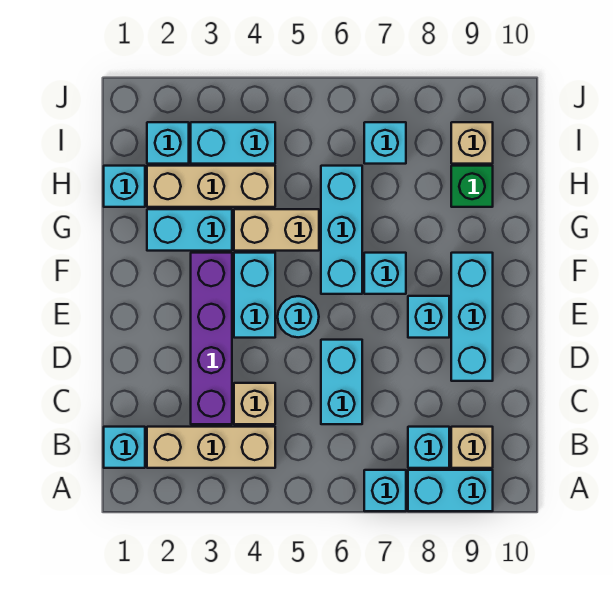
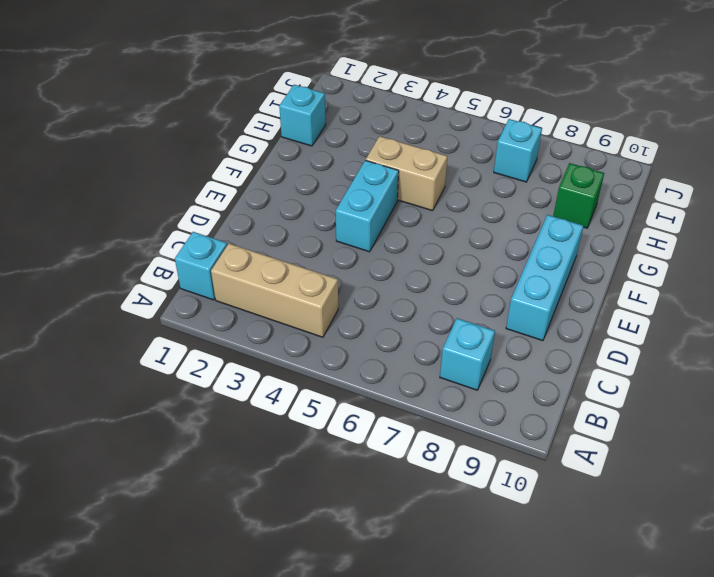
none -> cyan brick A7 level 1
none -> cyan brick A8:A9 level 1
none -> tan brick B9 level 1

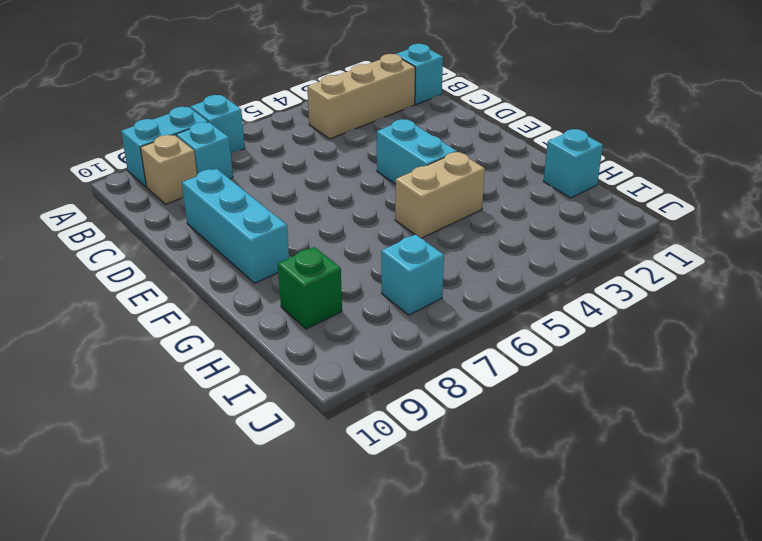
none -> purple brick C3:F3 level 1
none -> tan brick C4 level 1
none -> cyan brick C6:D6 level 1

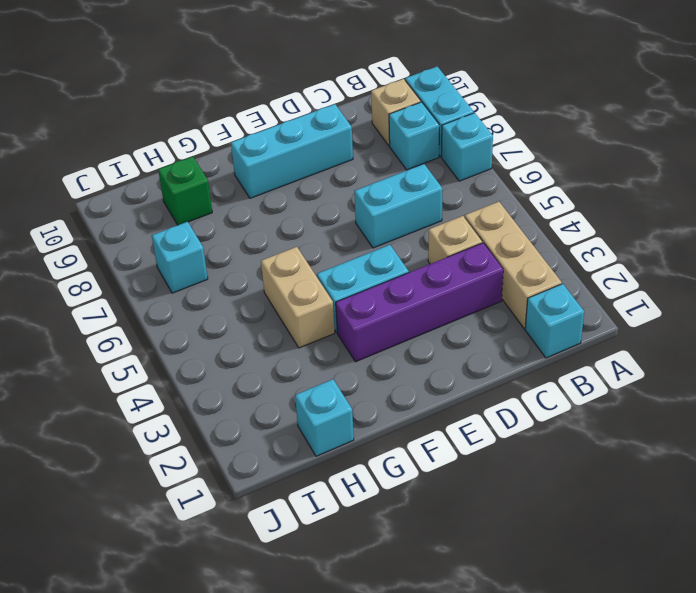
none -> cyan round brick E5 level 1
none -> cyan brick E8 level 1
none -> cyan brick F6:H6 level 1

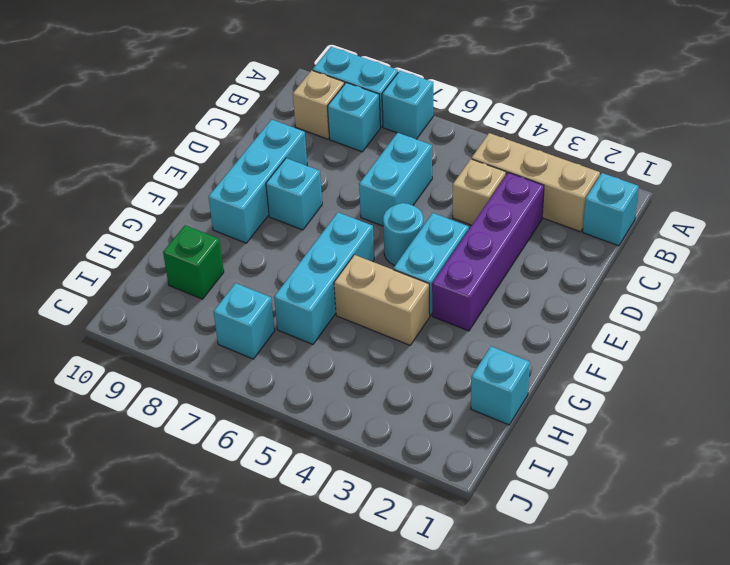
none -> cyan brick F7 level 1
none -> cyan brick G2:G3 level 1
none -> tan brick H2:H4 level 1

